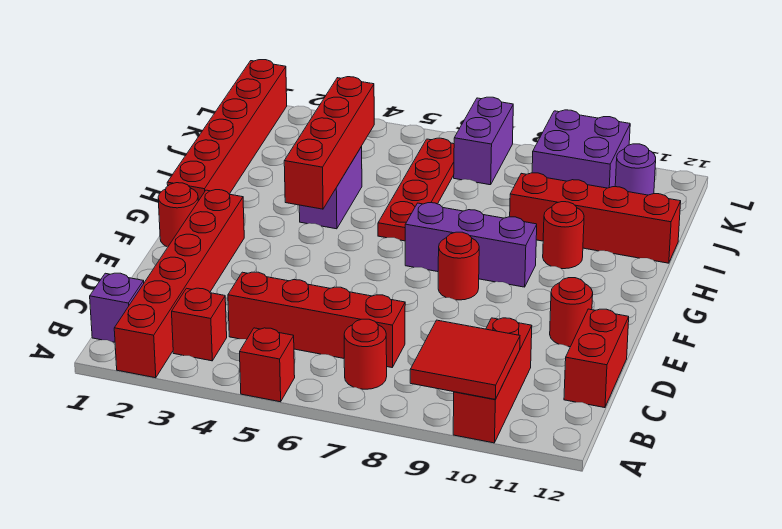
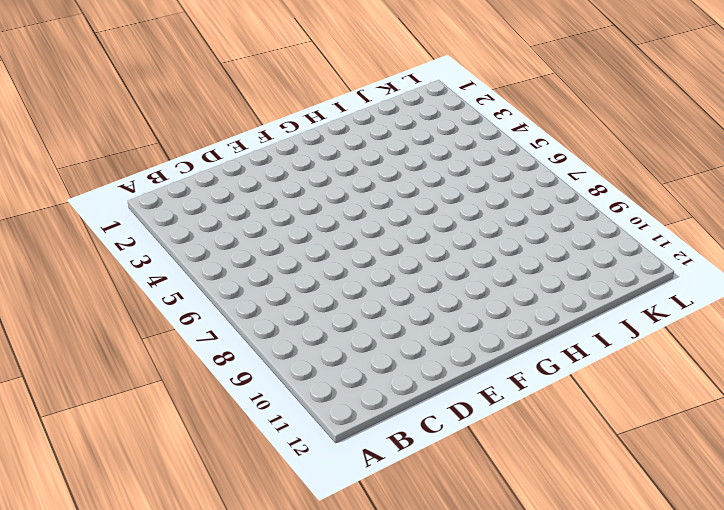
none -> red brick A2:F2 level 1
none -> red brick A5 level 1
none -> red brick A10:C10 level 1

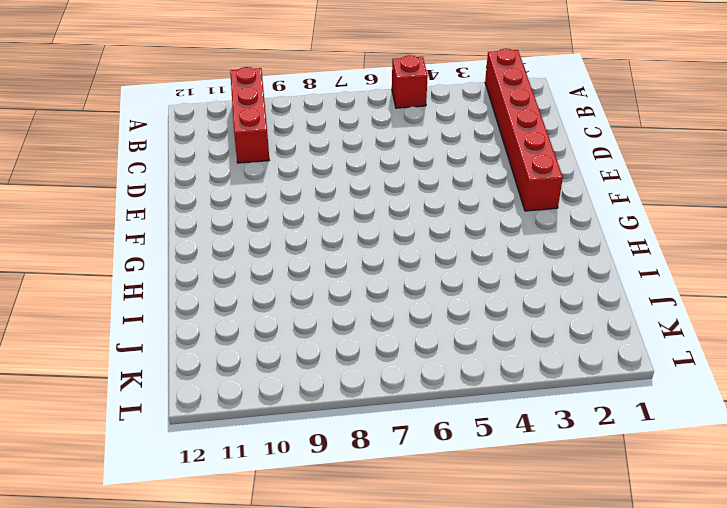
none -> purple brick B1 level 1
none -> red brick B3 level 1
none -> red round brick B7 level 1

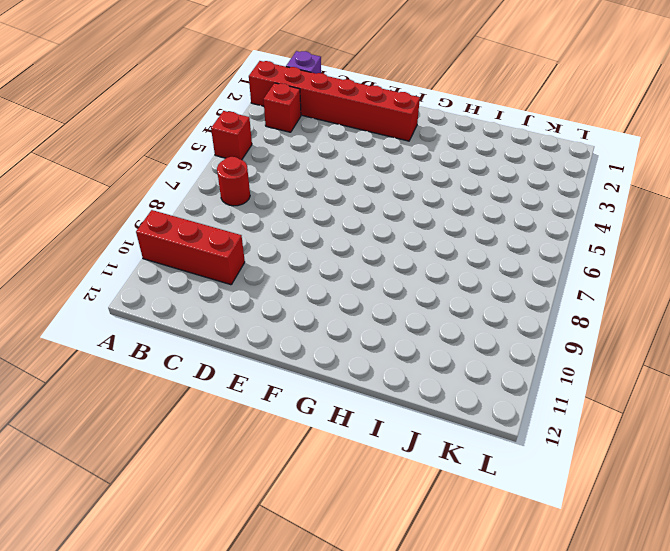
none -> red brick C4:C7 level 1
none -> red brick C12:D12 level 1
none -> red round brick E11 level 1

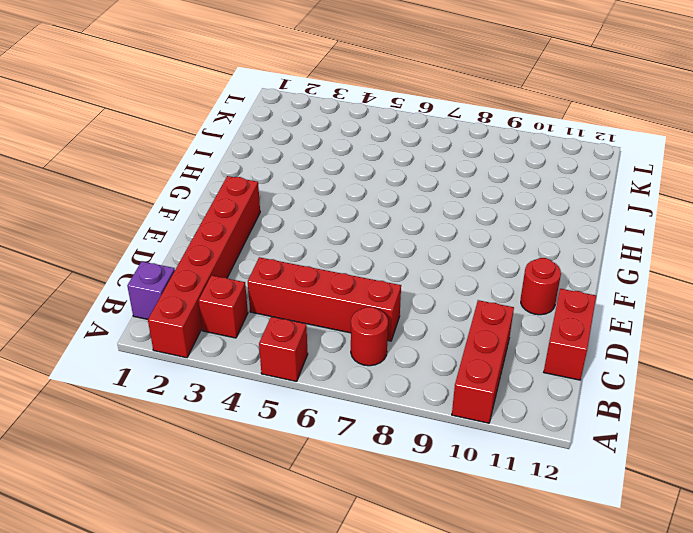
none -> red round brick F1 level 1
none -> red round brick F8 level 1
none -> red brick G1:L1 level 1

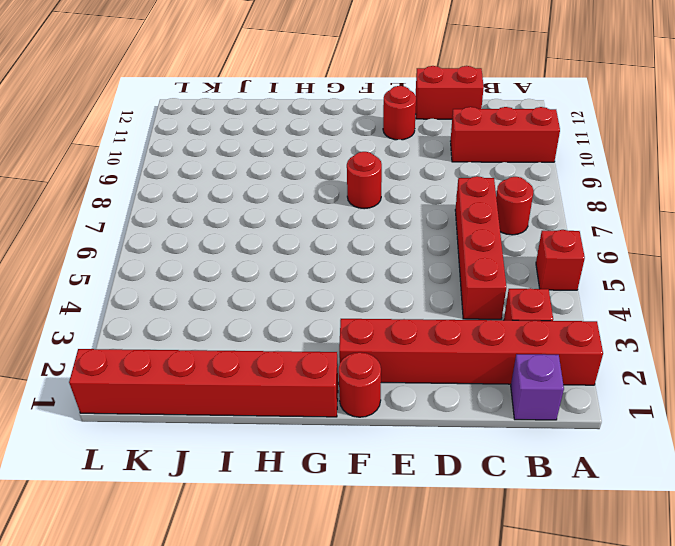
none -> purple brick G7:G9 level 1
none -> purple brick H4:I4 level 1
none -> red plate H6:K6 level 1

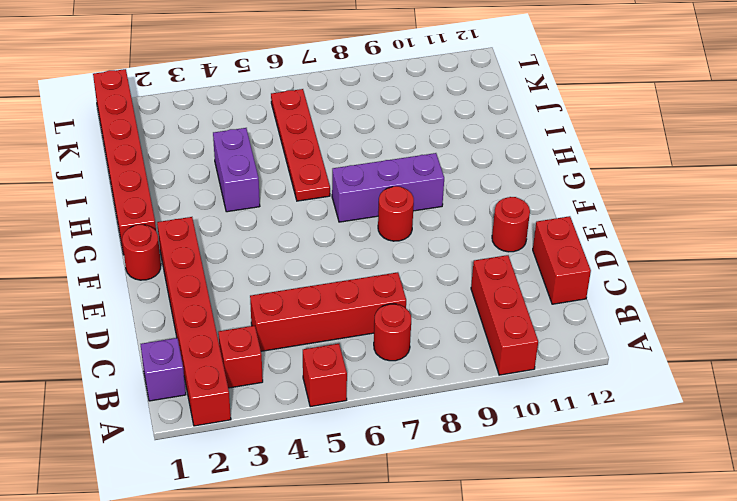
none -> red round brick H10 level 1
none -> red brick I9:I12 level 1
none -> purple brick K7:L7 level 1

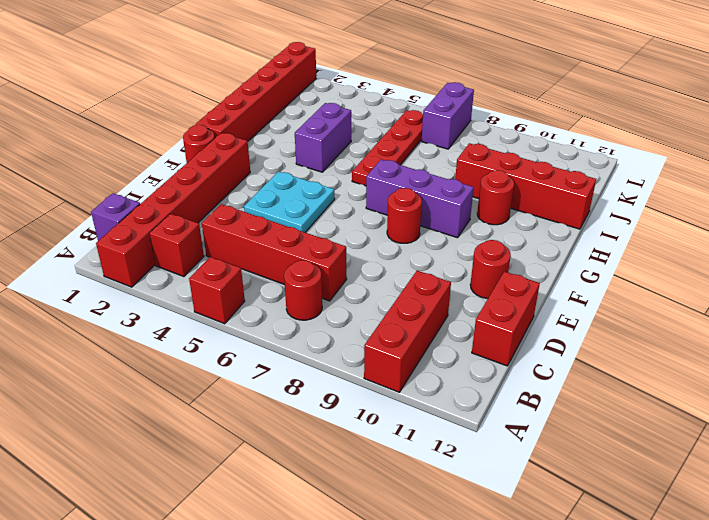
cyan plate E4:F5 level 1 -> none
none -> purple brick K9:L10 level 1
none -> purple round brick K11 level 1
none -> red tile A9:B10 level 2

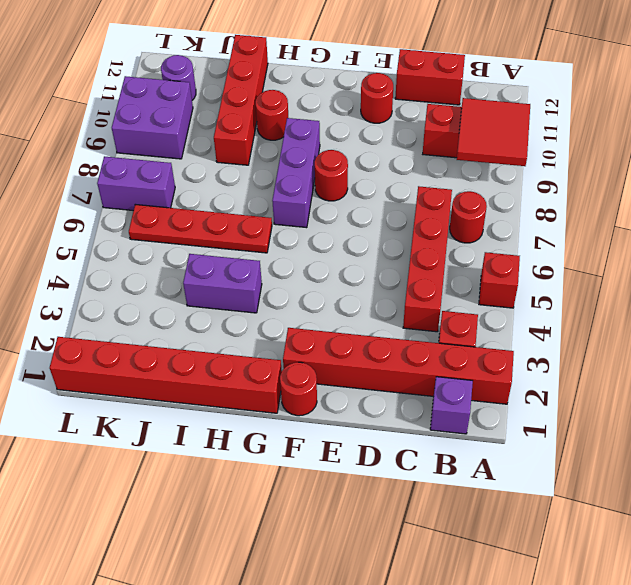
none -> red brick G4:J4 level 2

